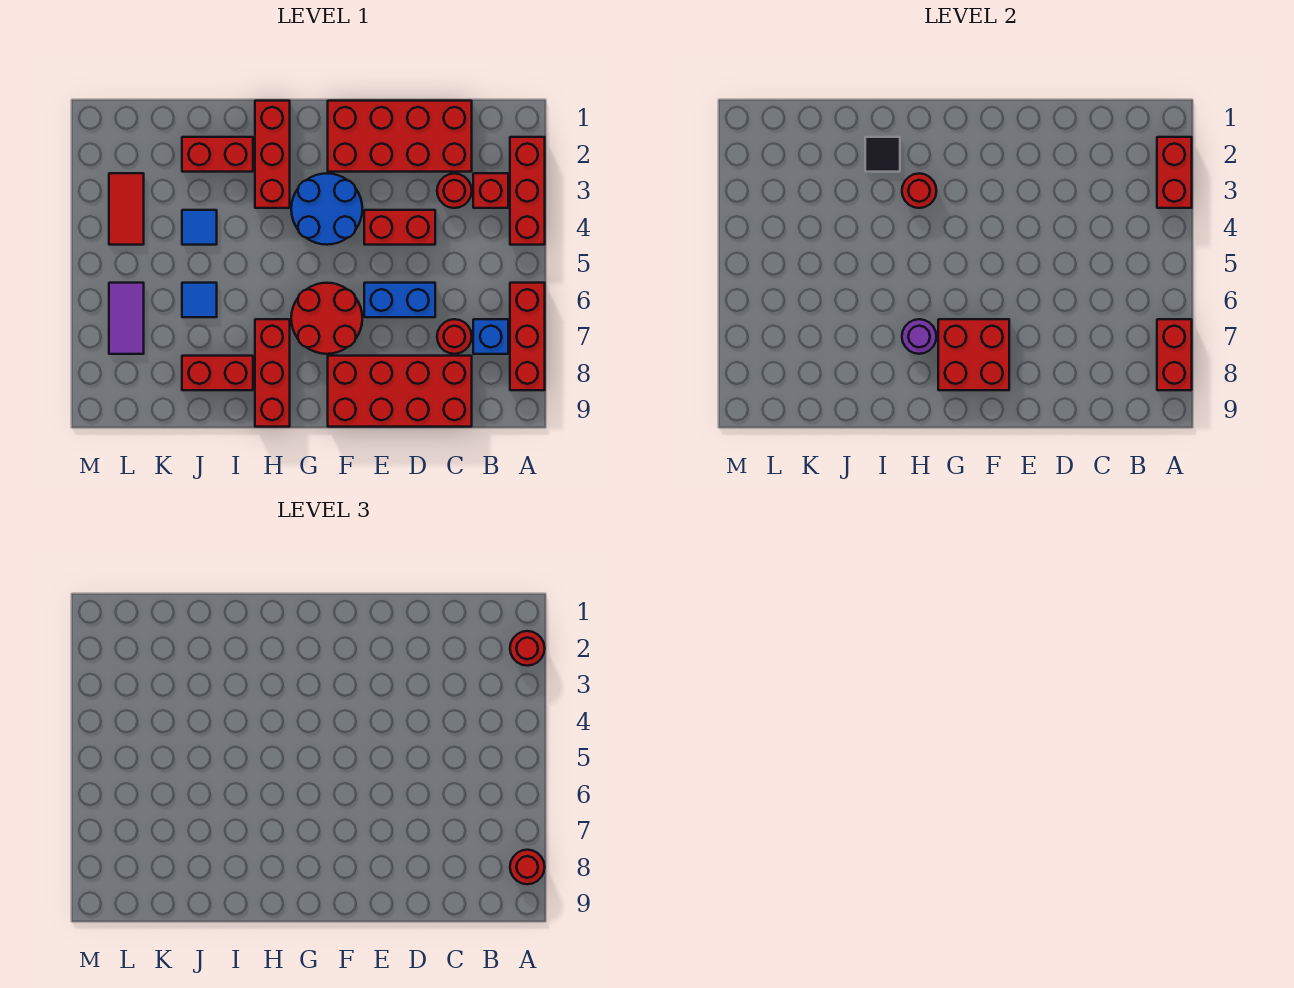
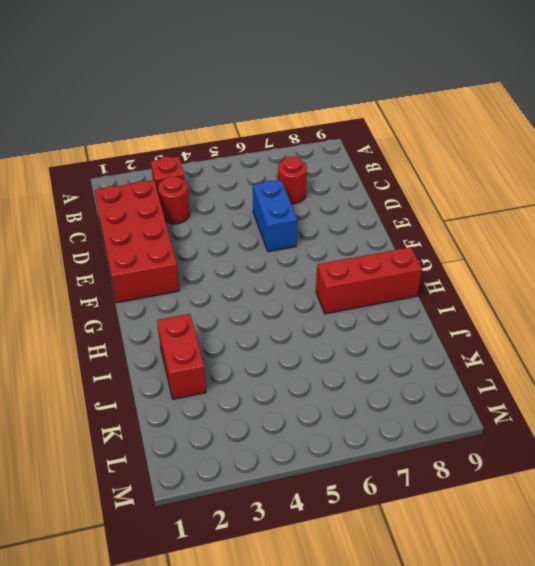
none -> red brick A2:A4 level 1
none -> red brick A6:A8 level 1
none -> blue brick B7 level 1

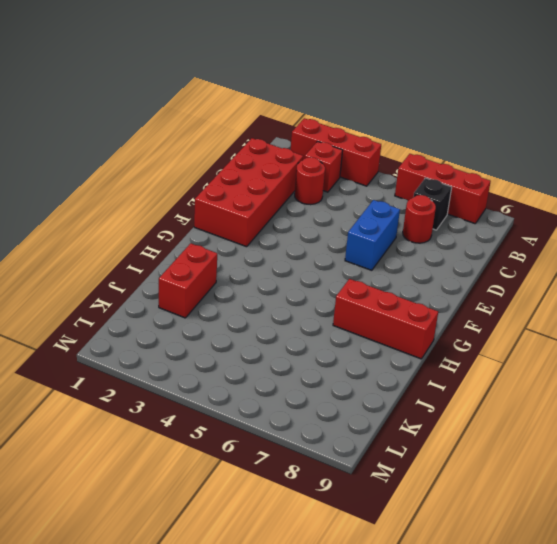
black brick B7 level 1 -> blue brick B7 level 1
none -> red brick C8:F9 level 1
none -> red brick D4:E4 level 1
none -> blue round brick F3:G4 level 1

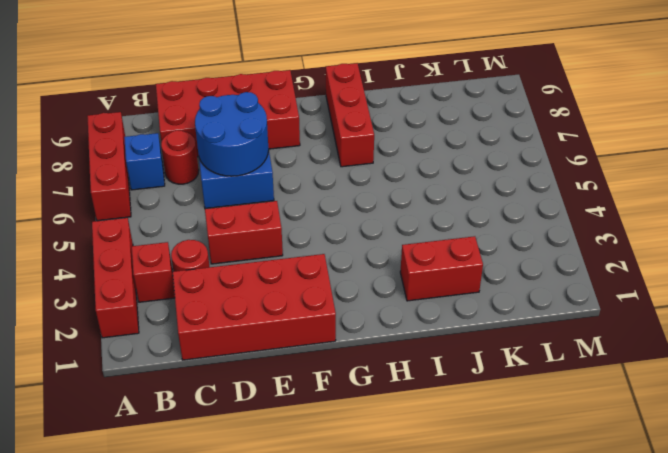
blue round brick D6:E7 level 2 -> blue round brick F3:G4 level 1
none -> red round brick F6:G7 level 1
none -> red brick H1:H3 level 1
none -> red brick I8:J8 level 1

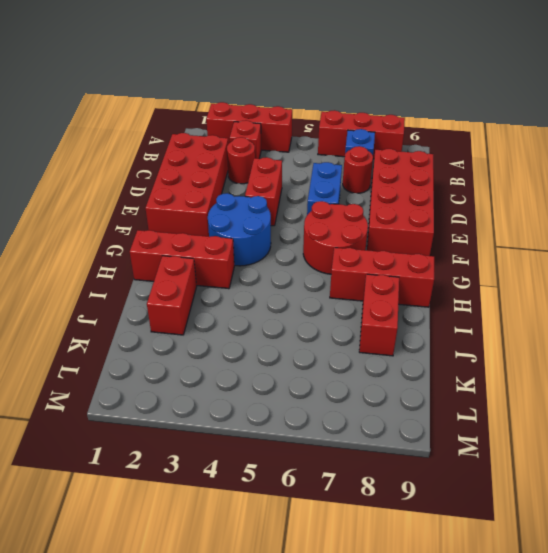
none -> blue tile J4 level 1
none -> blue tile J6 level 1
none -> red tile L3:L4 level 1

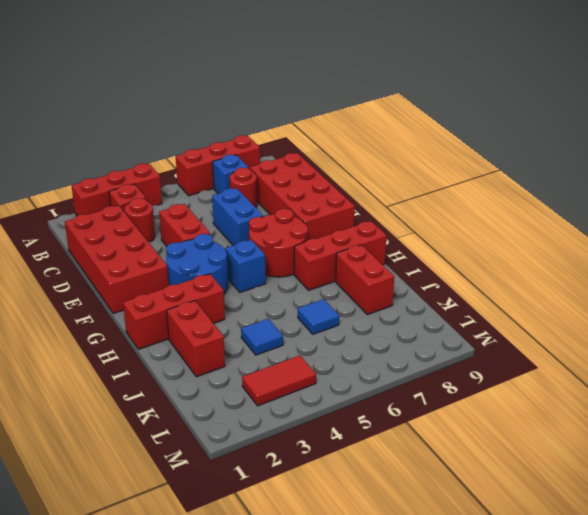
blue brick G5 level 1 -> none
none -> purple tile L6:L7 level 1
none -> red brick A2:A3 level 2
none -> red brick A7:A8 level 2

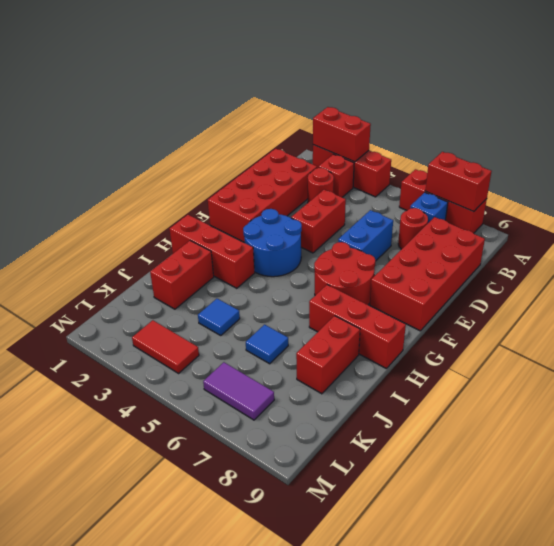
none -> red brick F7:G8 level 2
none -> red round brick H3 level 2
none -> purple round brick H7 level 2

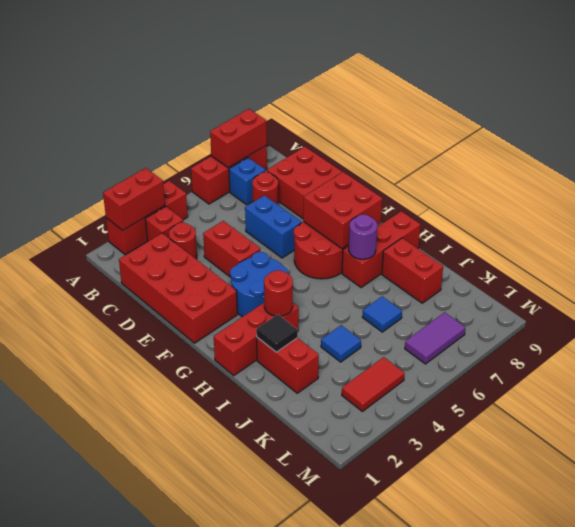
none -> red round brick A2 level 3
none -> red round brick A8 level 3

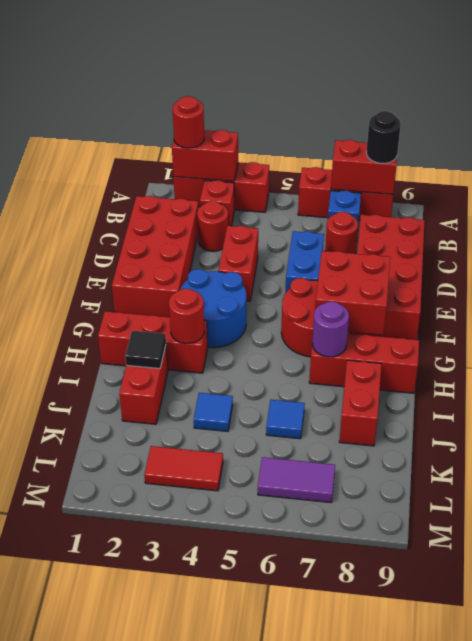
black round brick A8 level 3 -> red round brick A8 level 3

